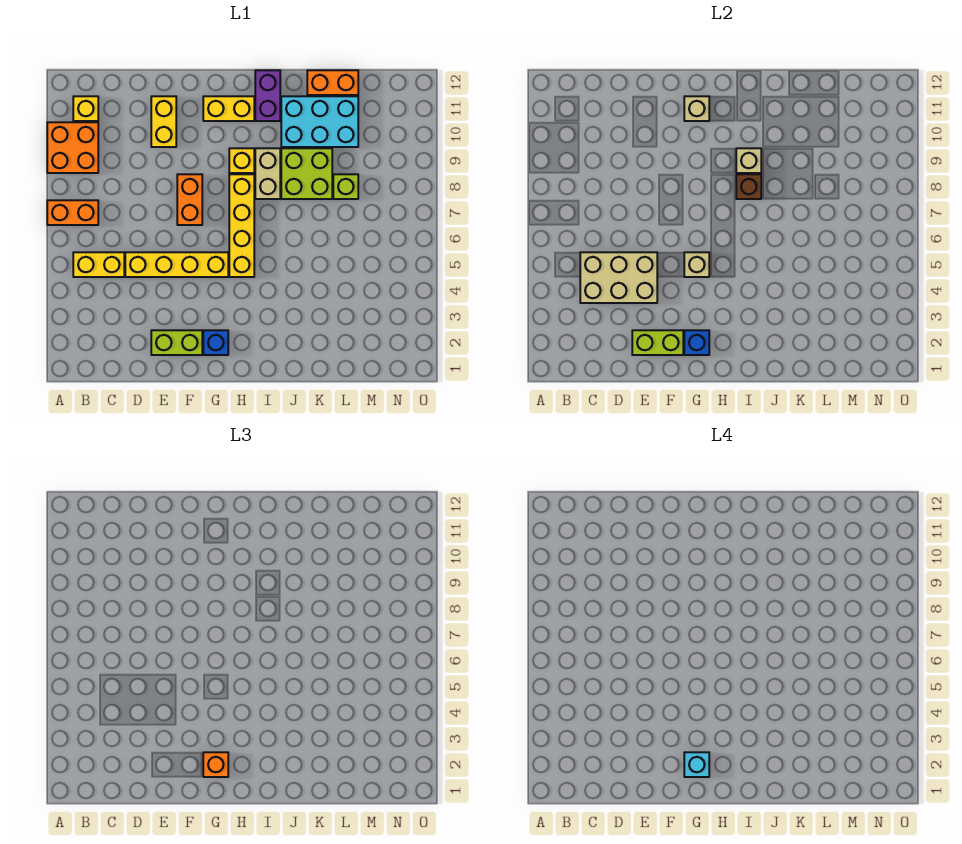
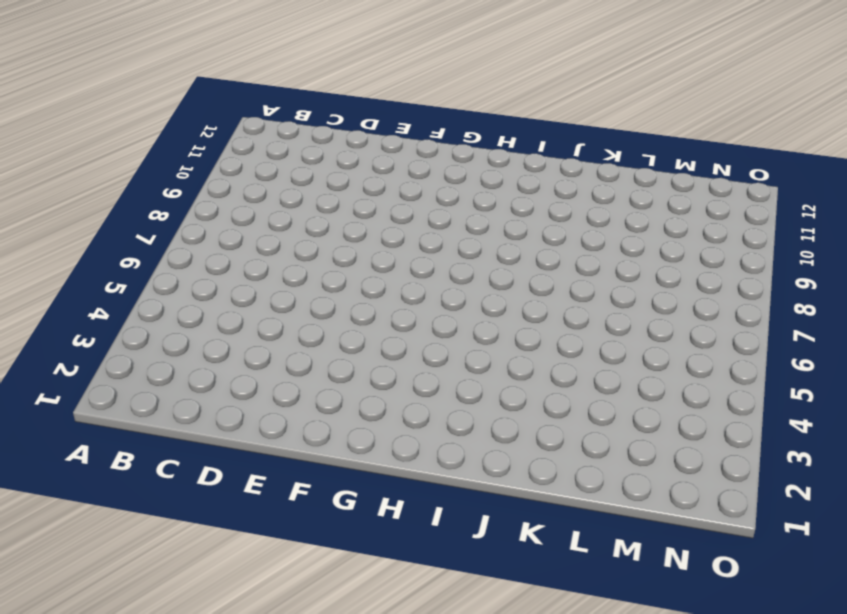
none -> orange brick A7:B7 level 1
none -> orange brick A9:B10 level 1
none -> yellow brick B5:C5 level 1

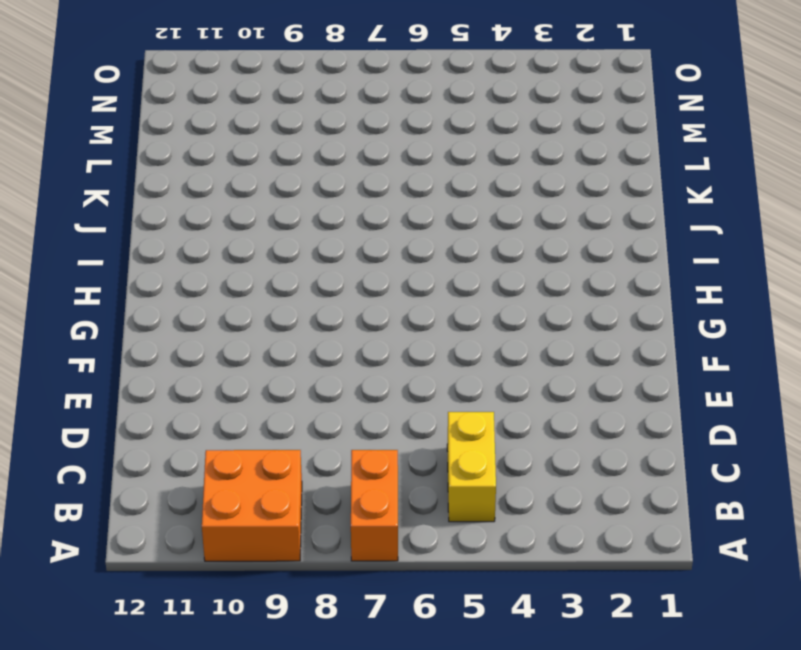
none -> yellow brick B11 level 1
none -> yellow brick D5:G5 level 1
none -> lime brick E2:F2 level 1

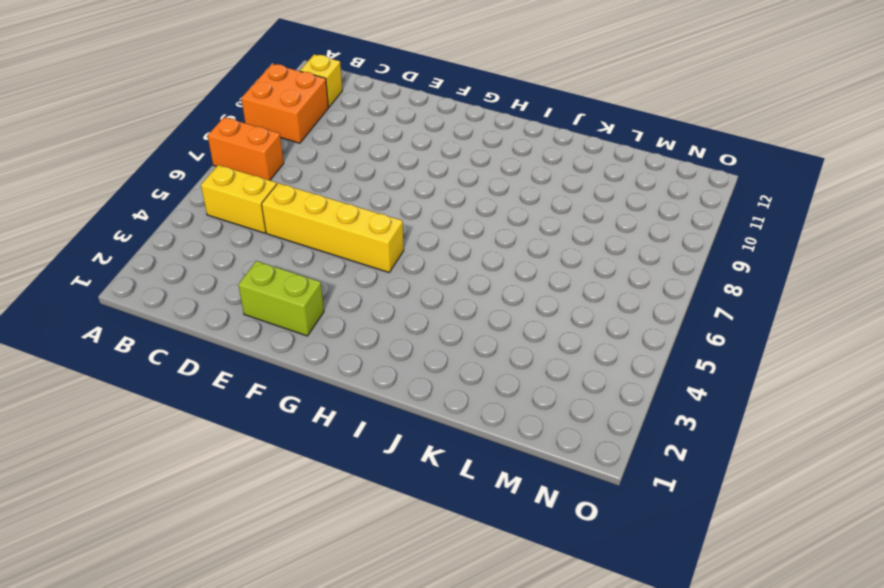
none -> yellow brick E10:E11 level 1
none -> orange brick F7:F8 level 1
none -> blue brick G2 level 1

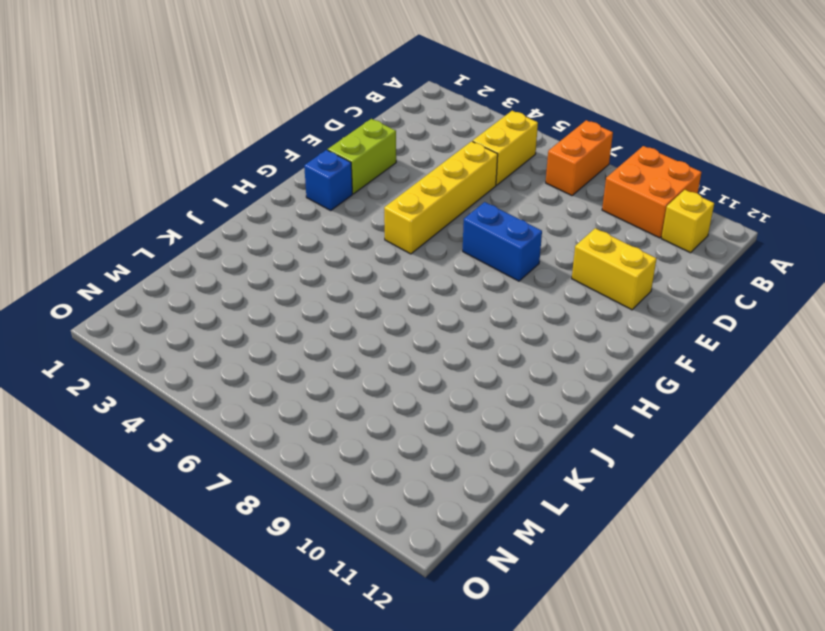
blue brick F7:F8 level 1 -> orange brick F7:F8 level 1
none -> yellow brick G11:H11 level 1
none -> yellow brick H5:H8 level 1
none -> yellow brick H9 level 1

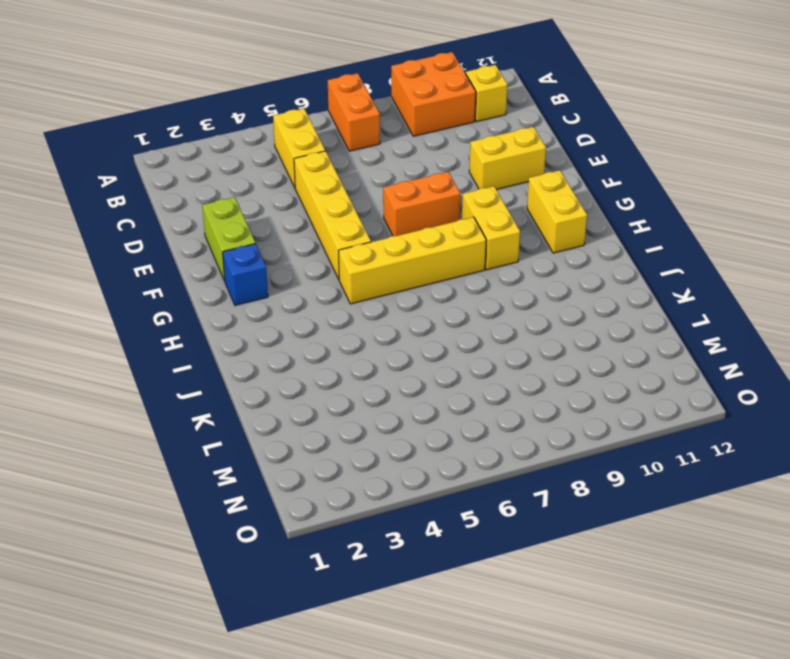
yellow brick G9:H9 level 1 -> yellow brick H9 level 1
none -> tan brick I8:I9 level 1
none -> purple brick I11:I12 level 1
none -> lime brick J8:K9 level 1

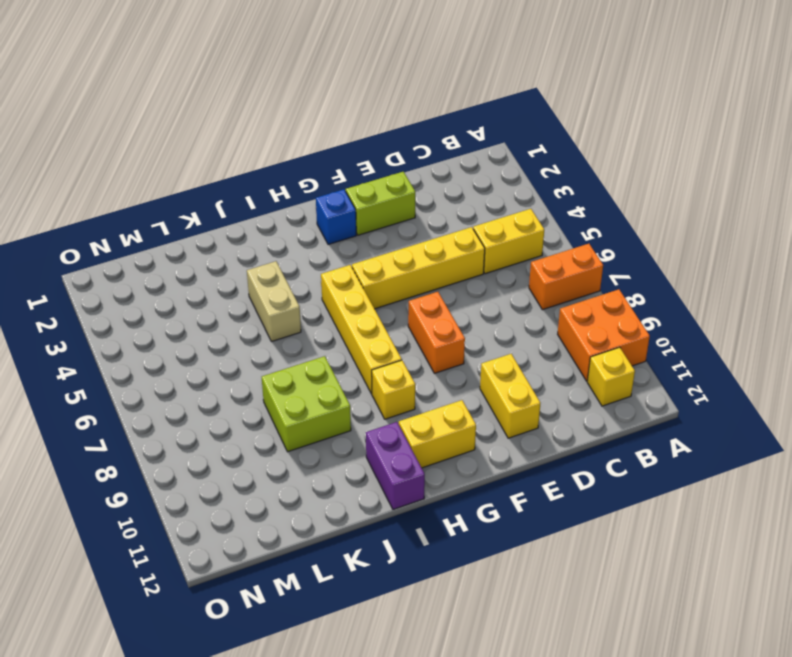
tan brick J4:J5 level 1 -> tan brick I8:I9 level 1
none -> cyan brick J10:L11 level 1
none -> orange brick K12:L12 level 1
none -> lime brick L8 level 1

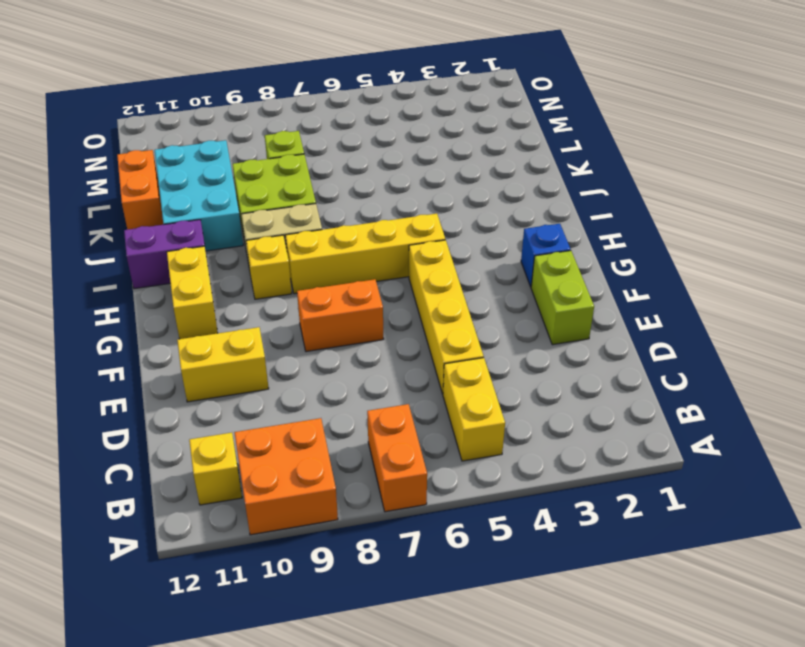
none -> tan brick C4:E5 level 2
none -> lime brick E2:F2 level 2
none -> blue brick G2 level 2

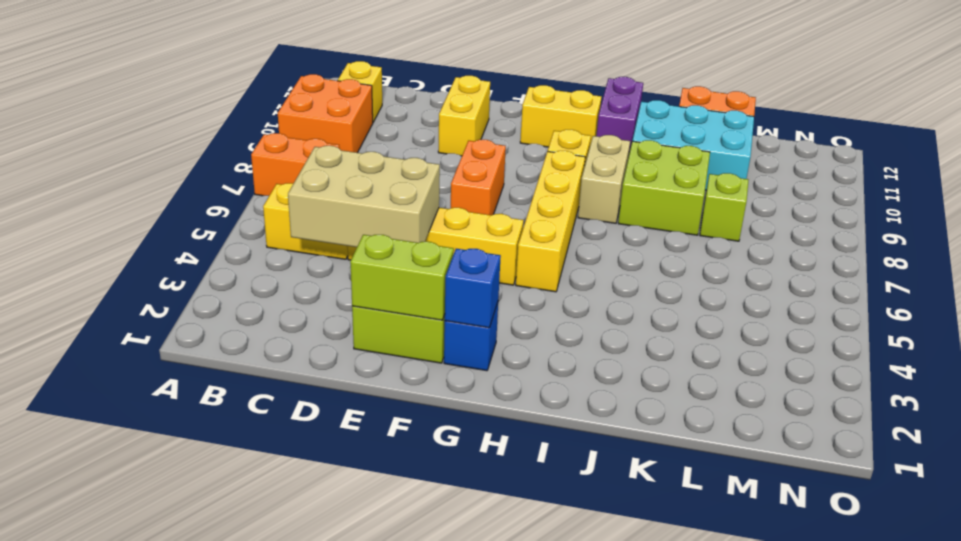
none -> tan brick G5 level 2
none -> tan brick G11 level 2
none -> brown brick I8 level 2

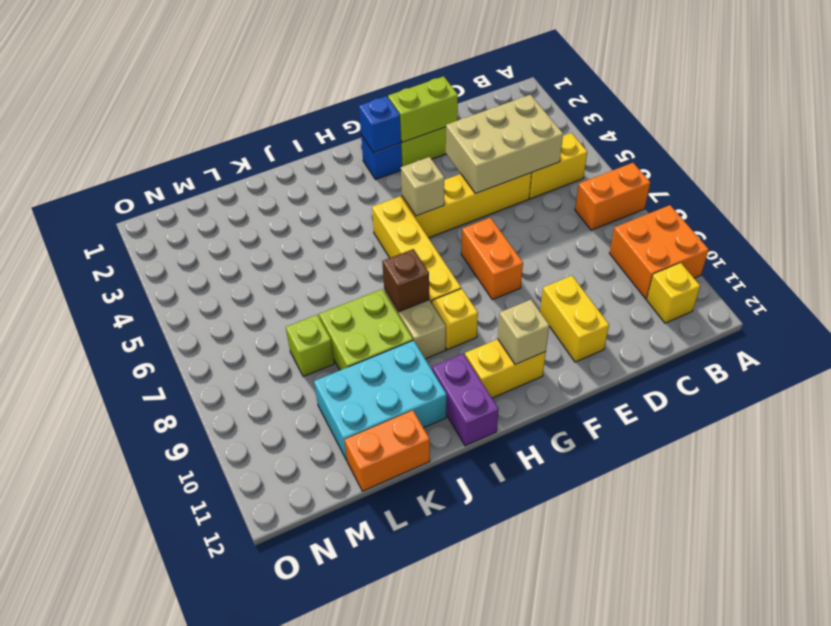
none -> tan brick I9 level 2
none -> orange brick G2 level 3
none -> cyan brick G2 level 4

